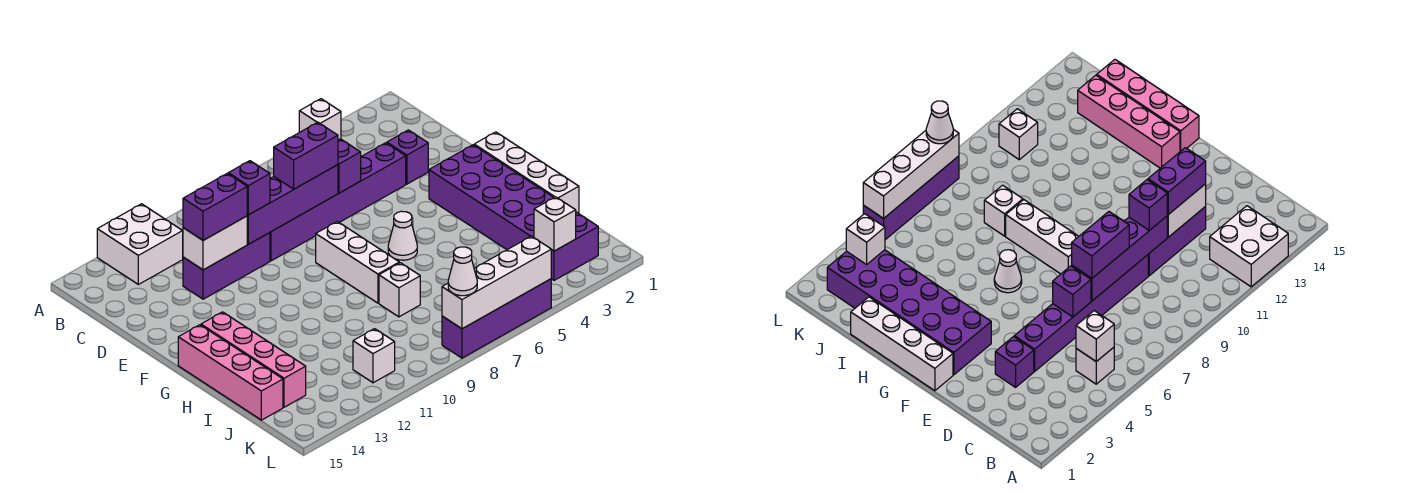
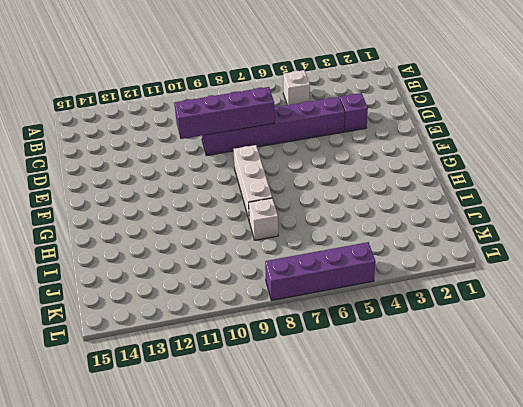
none -> white brick A12:B13 level 1
none -> purple brick D10:D12 level 1
none -> white brick F1:I1 level 1

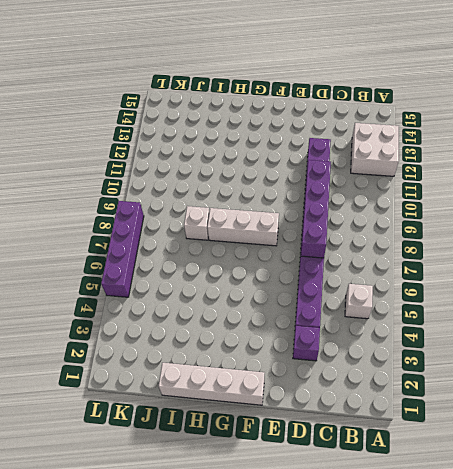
none -> purple brick F2:K3 level 1
none -> white cone G6 level 1
none -> pink brick G14:J14 level 1

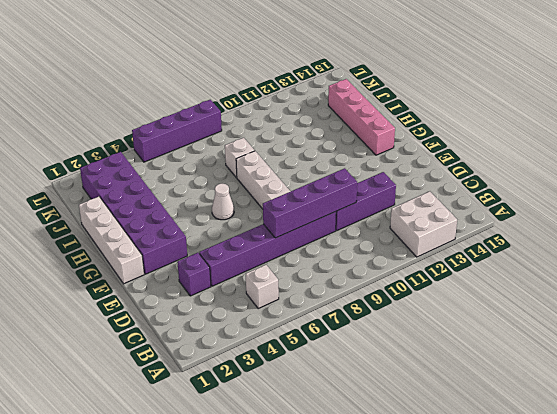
none -> pink brick G15:J15 level 1
none -> white brick K11 level 1
none -> white brick B5 level 2

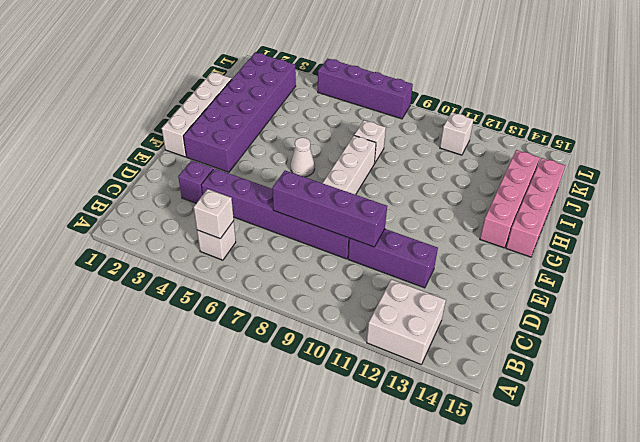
none -> purple brick D6 level 2
none -> white brick D11:D12 level 2
none -> white brick K3 level 2

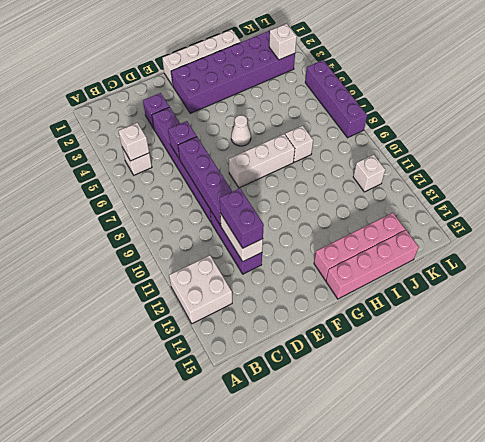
none -> white brick L5:L8 level 2
none -> purple brick D7:D8 level 3
none -> purple brick D10 level 3

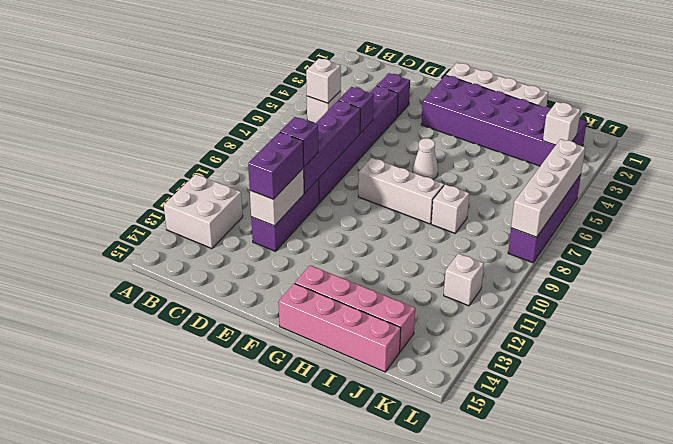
none -> purple brick D7:D8 level 3
none -> white cone L8 level 3

